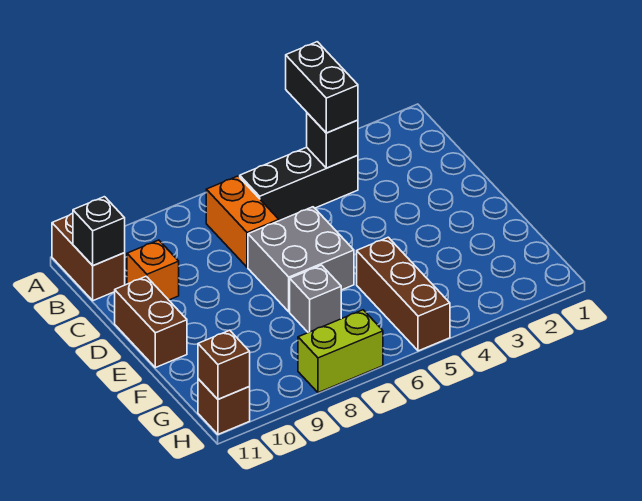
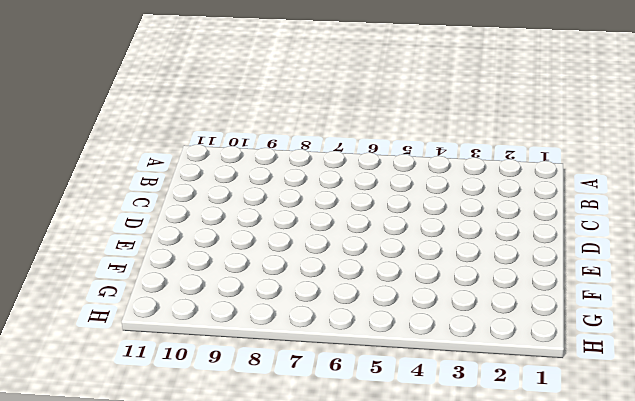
none -> brown brick A11:B11 level 1
none -> black brick B4:B6 level 1
none -> orange brick B7:C7 level 1

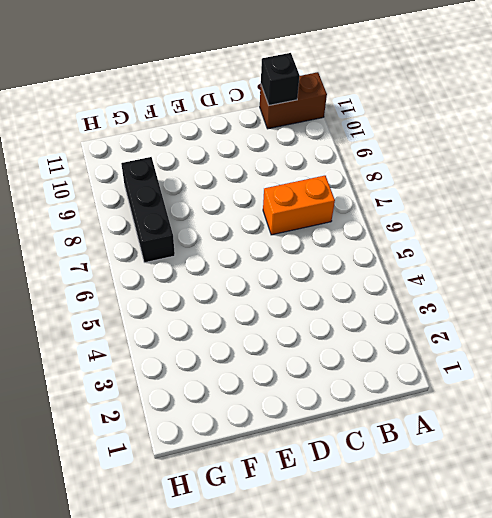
black brick G7:G9 level 1 -> black brick B4:B6 level 1
none -> orange brick C10 level 1
none -> grey brick D6:E7 level 1
none -> brown brick D11:E11 level 1

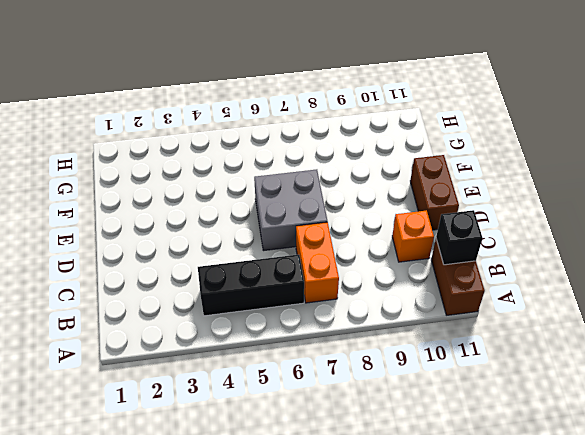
none -> brown brick F5:H5 level 1
none -> grey brick F7 level 1
none -> lime brick H7:H8 level 1

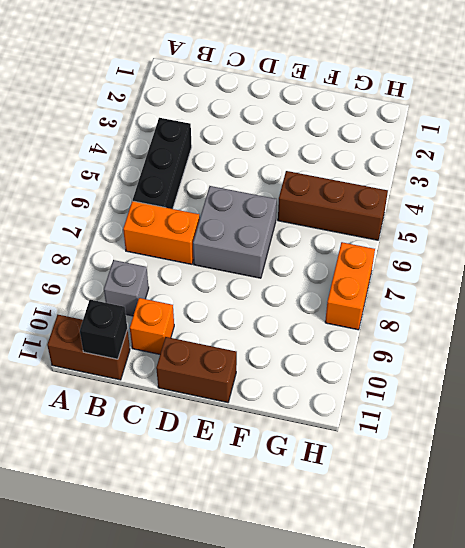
grey brick B9 level 1 -> grey brick F7 level 1
orange brick H7:H8 level 1 -> lime brick H7:H8 level 1
none -> brown brick H11 level 1
none -> black brick B4 level 2
none -> brown brick H11 level 2

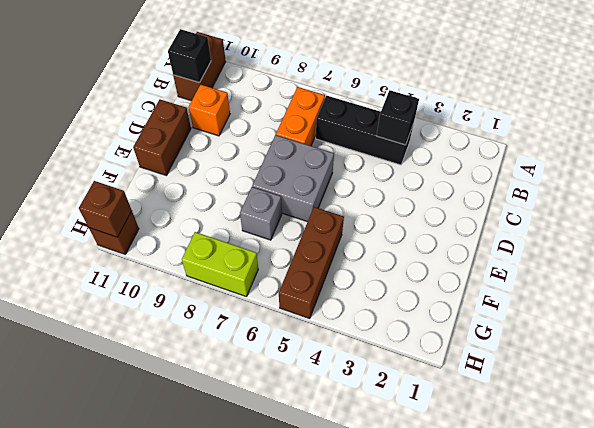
none -> black brick A4:B4 level 3

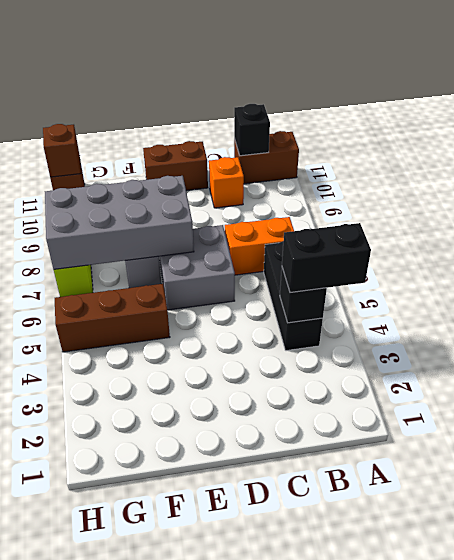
grey brick E7:H8 level 2 -> none

